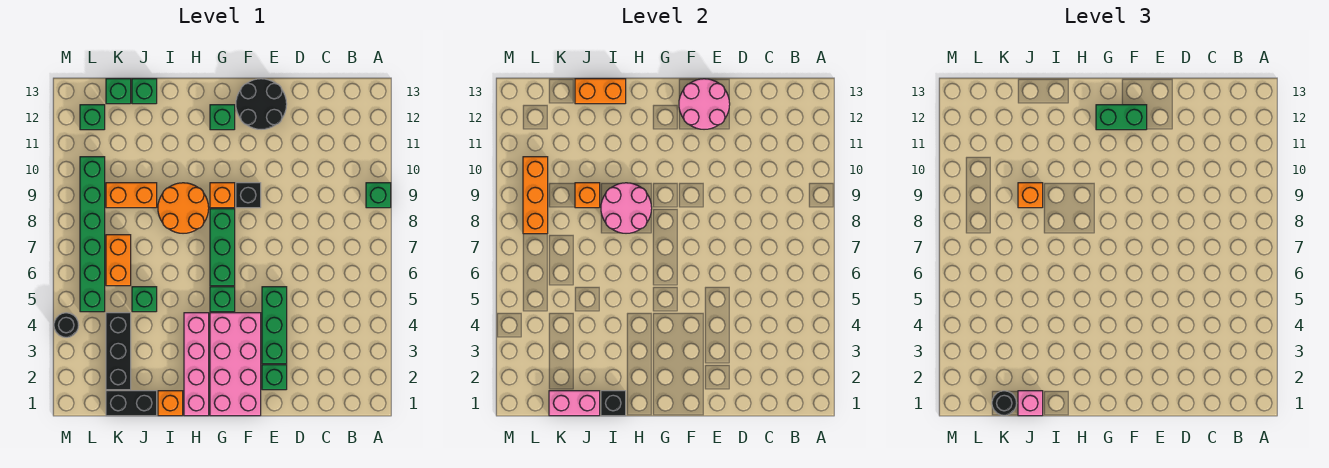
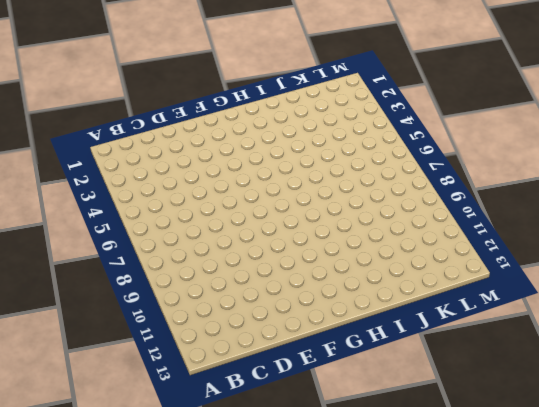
none -> green brick A9 level 1
none -> green brick E2 level 1
none -> green brick E3:E5 level 1
none -> black round brick E12:F13 level 1

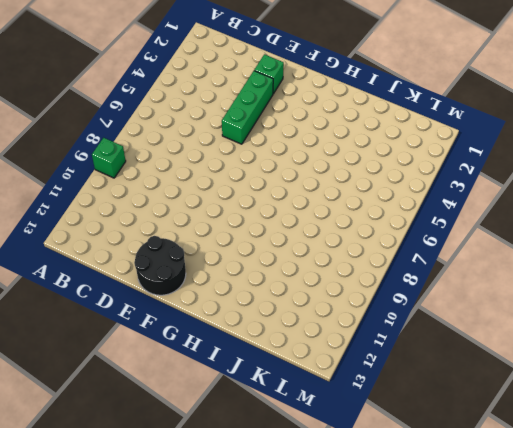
none -> pink brick F1:G4 level 1
none -> black brick F9 level 1
none -> green brick G5 level 1
none -> green brick G6:G8 level 1

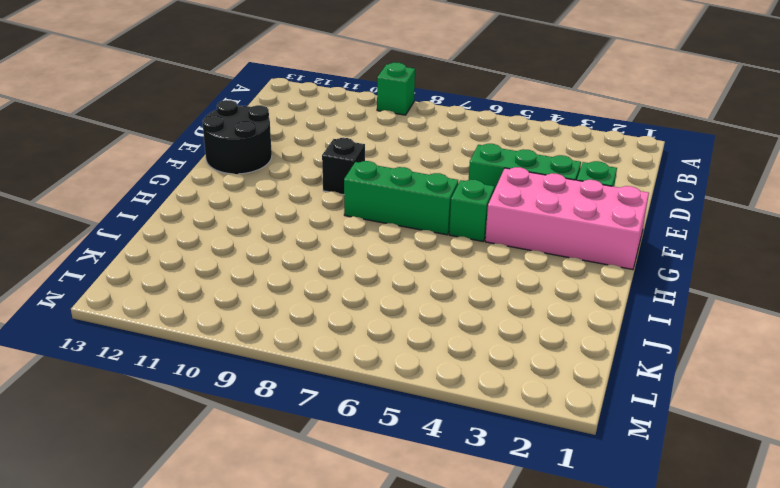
none -> orange brick G9 level 1
none -> green brick G12 level 1
none -> pink brick H1:H4 level 1
none -> orange round brick H8:I9 level 1

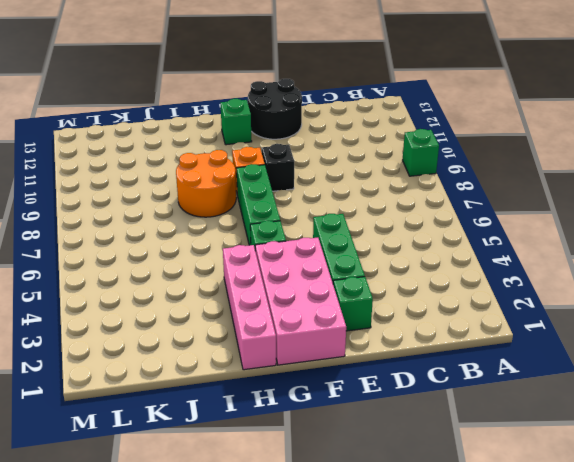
none -> orange brick I1 level 1
none -> black brick J1:K1 level 1
none -> green brick J5 level 1
none -> orange brick J9:K9 level 1

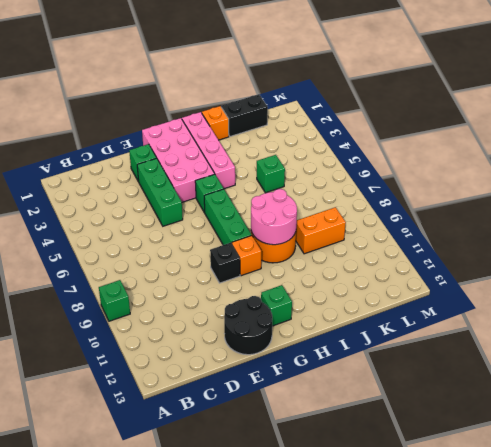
none -> green brick J13 level 1
none -> black brick K2:K4 level 1
none -> orange brick K6:K7 level 1
none -> green brick K13 level 1

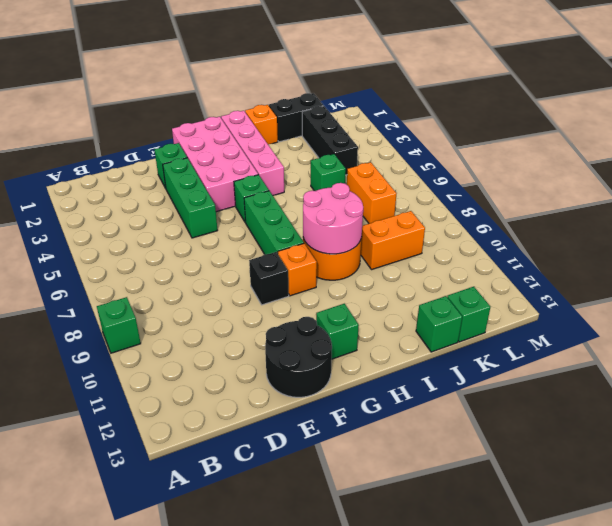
none -> green brick L5:L10 level 1
none -> green brick L12 level 1
none -> black round brick M4 level 1
none -> pink round brick E12:F13 level 2

